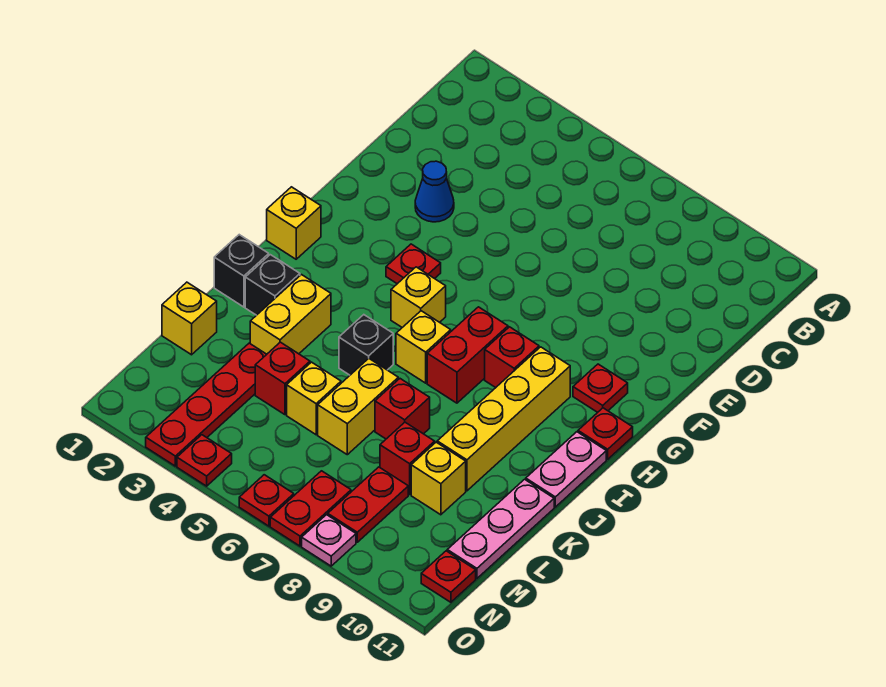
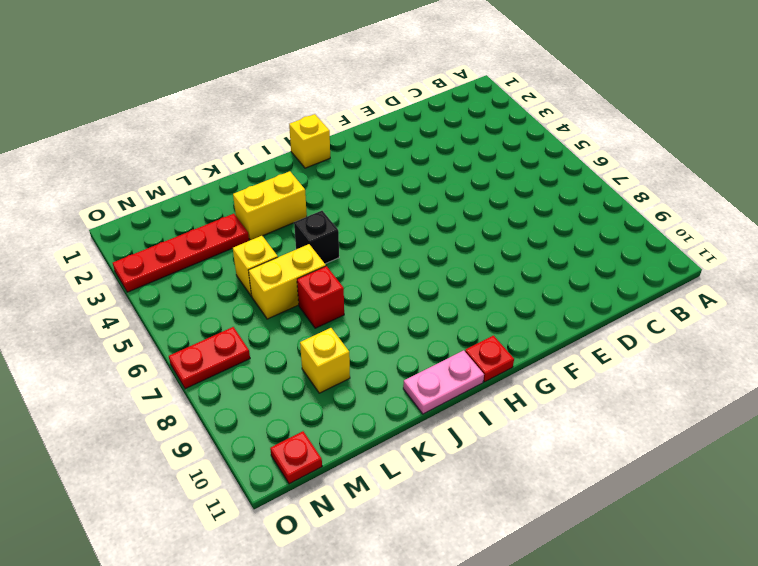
none -> blue cone E3 level 1
none -> red plate G4 level 1
none -> red plate G10 level 1
none -> yellow brick H5 level 1

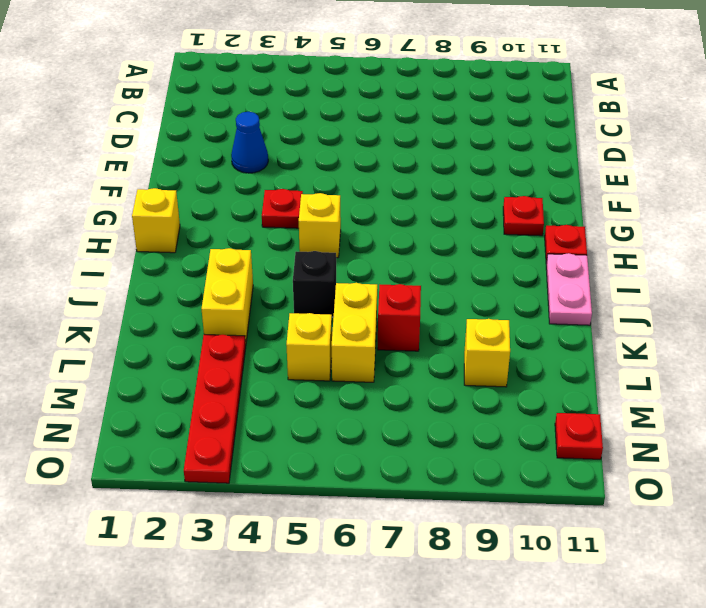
none -> red brick H7:I7 level 1
none -> red brick H8 level 1
none -> yellow brick H9:K9 level 1
none -> yellow brick I6 level 1

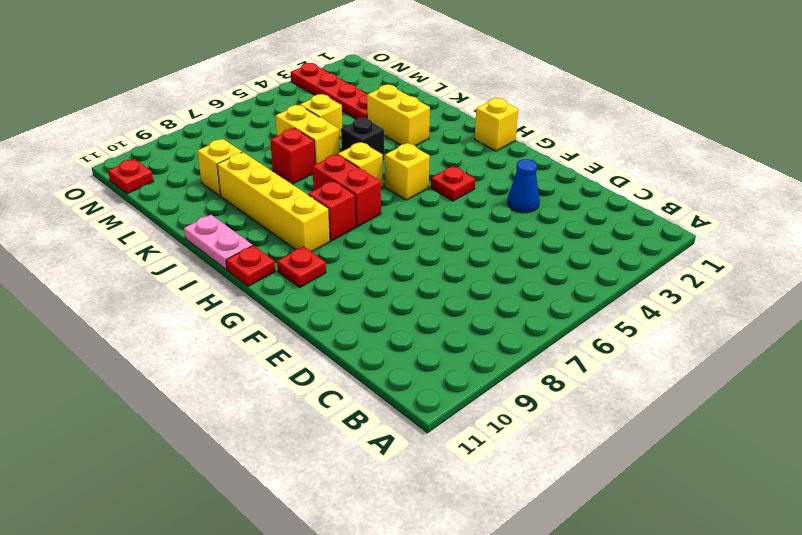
none -> black brick J1 level 1
none -> black brick J2 level 1
none -> pink plate K11:M11 level 1
none -> yellow brick L1 level 1

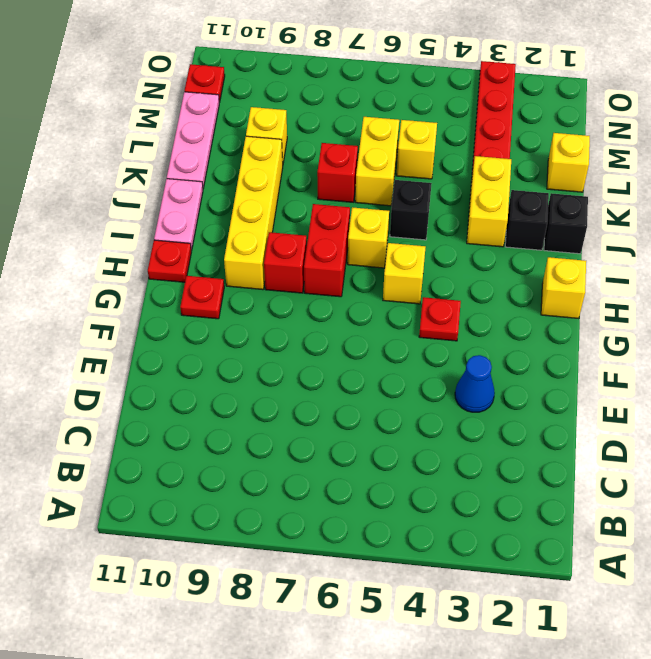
none -> red brick L4 level 1
none -> red brick L8 level 1
none -> red plate M8:N8 level 1
none -> red plate N7:O7 level 1

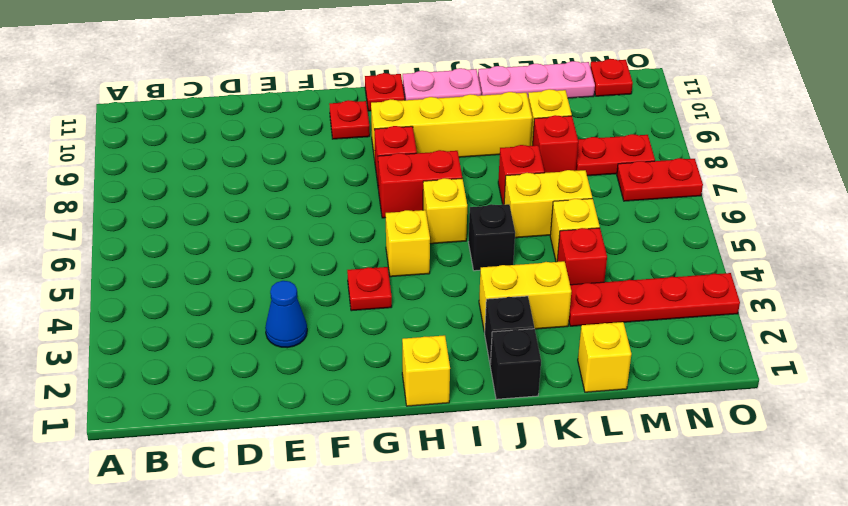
none -> red plate O4 level 1
none -> red plate O6 level 1
none -> pink plate O8 level 1

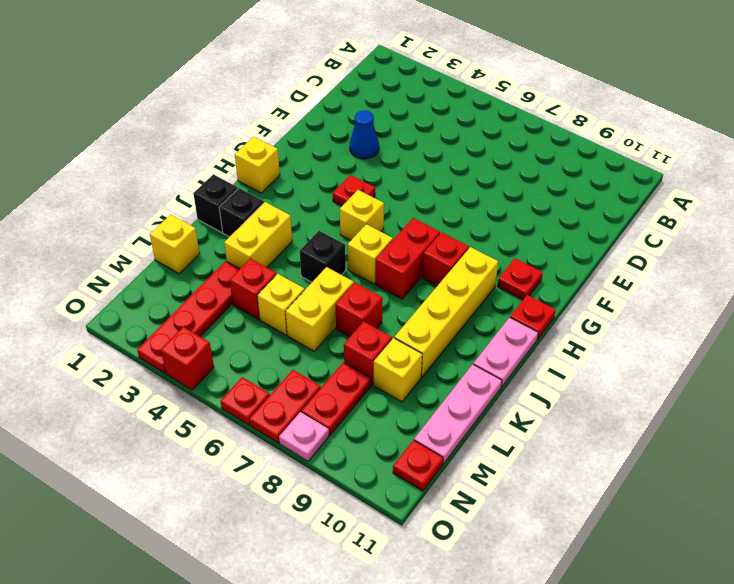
red brick O4 level 1 -> red plate O4 level 1

